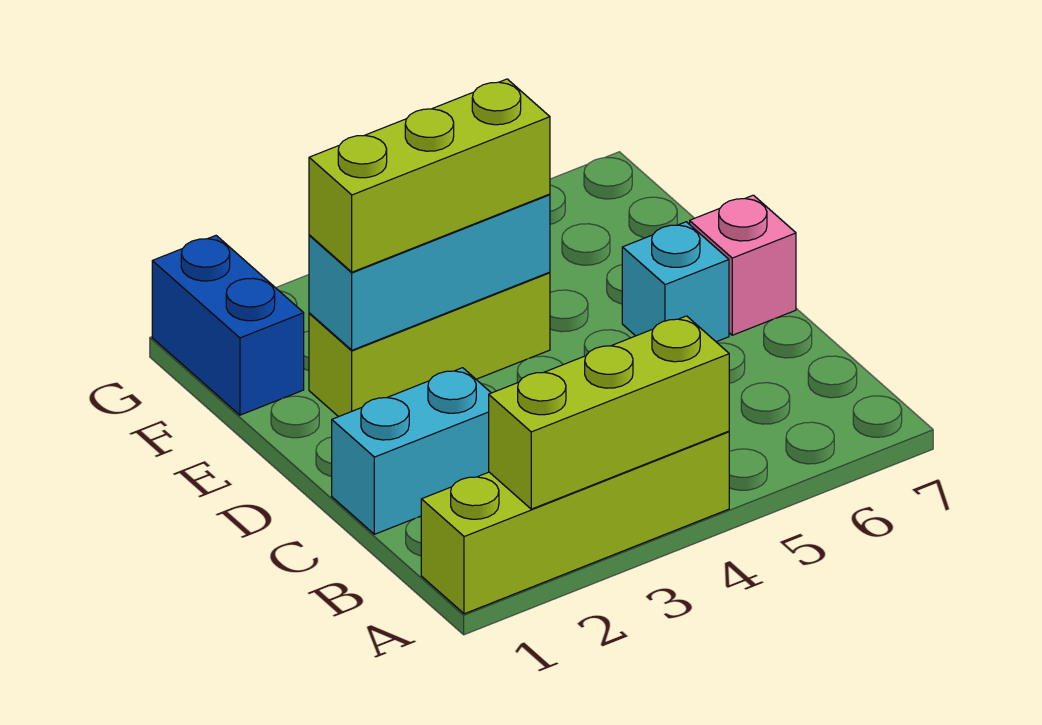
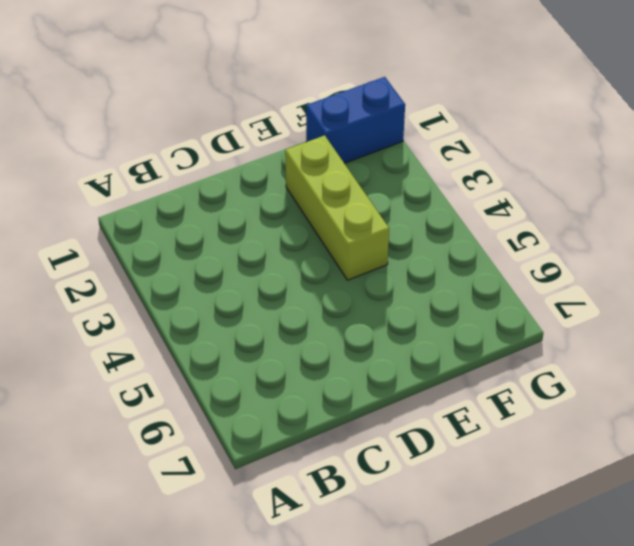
none -> lime brick A1:A4 level 1
none -> cyan brick C1:C2 level 1

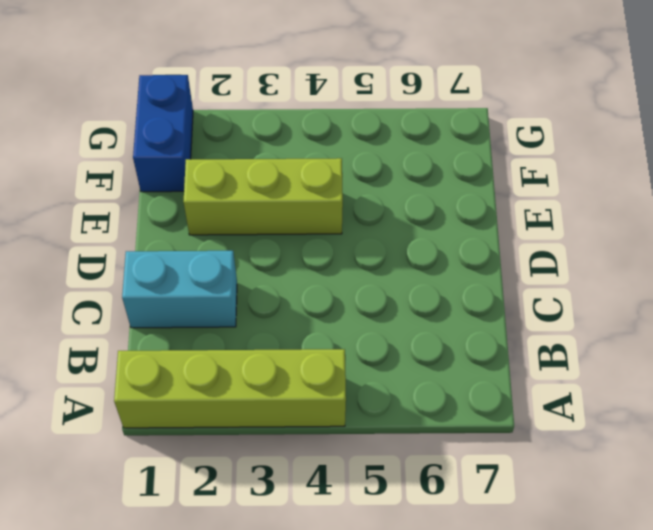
none -> cyan brick D6 level 1
none -> pink brick D7 level 1

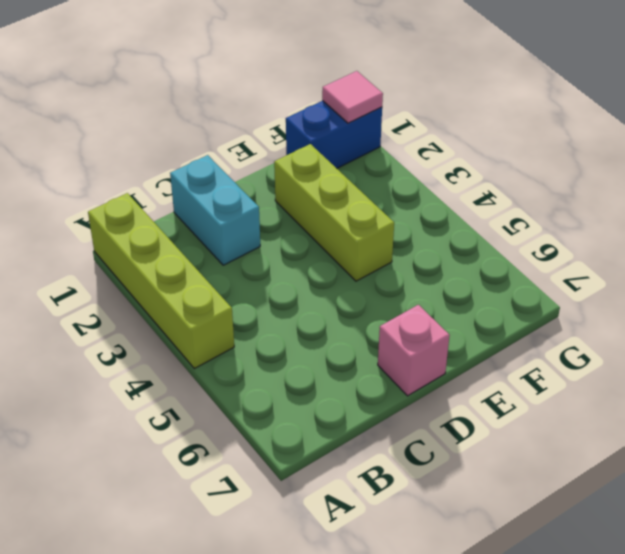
pink tile G1 level 2 -> none
none -> cyan brick D6 level 1
none -> lime brick A2:A4 level 2

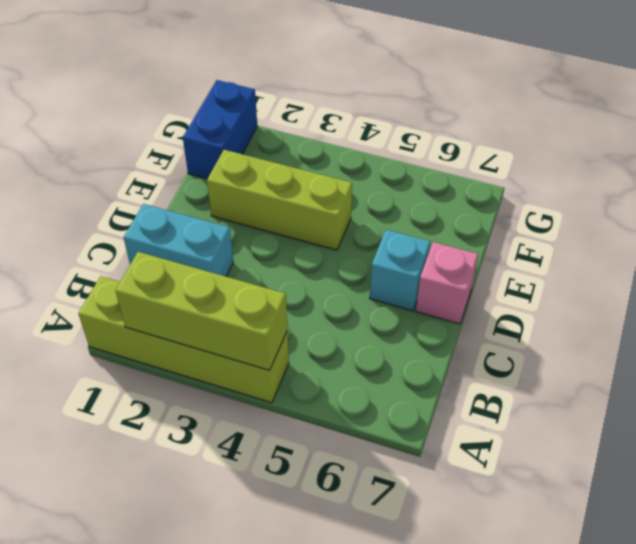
none -> cyan brick E2:E4 level 2
none -> lime brick E2:E4 level 3

